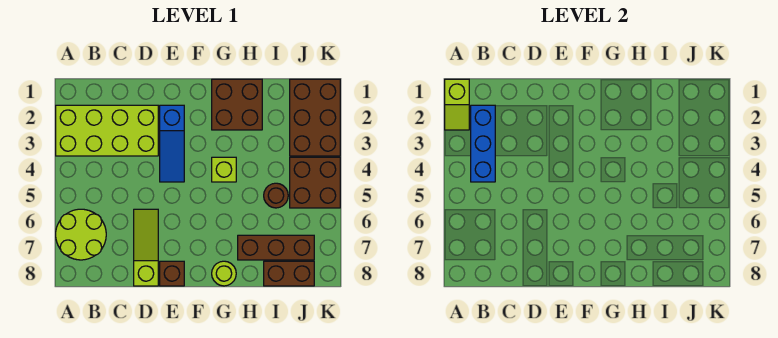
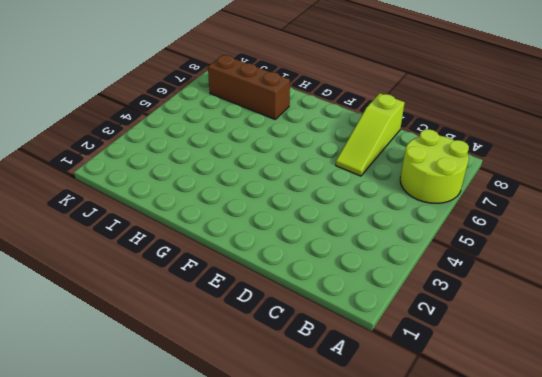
none -> lime brick A2:D3 level 1
none -> blue slope E2:E4 level 1 top 2
none -> brown brick E8 level 1

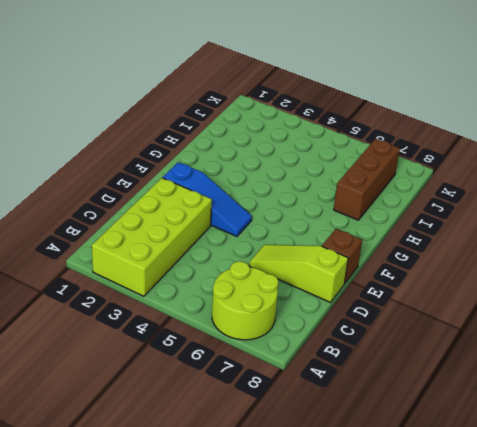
none -> brown brick G1:H2 level 1
none -> lime brick G4 level 1
none -> lime round brick G8 level 1

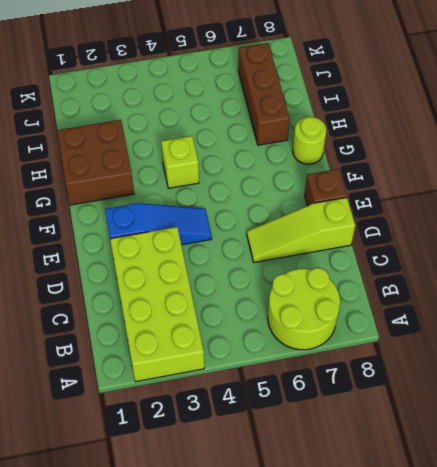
none -> brown round brick I5 level 1
none -> brown brick I8:J8 level 1
none -> brown brick J1:K3 level 1

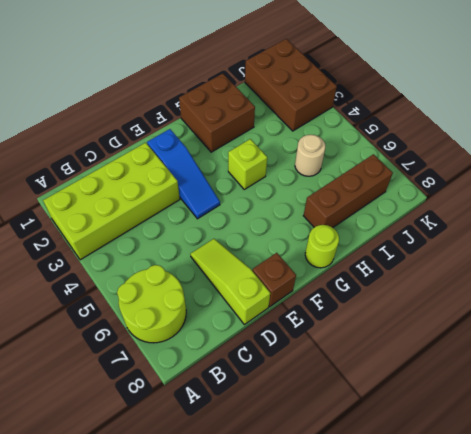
tan round brick I5 level 1 -> brown round brick I5 level 1
none -> brown brick I8:J8 level 1
none -> brown brick J4:K5 level 1
none -> lime slope A1:A2 level 2 top 1

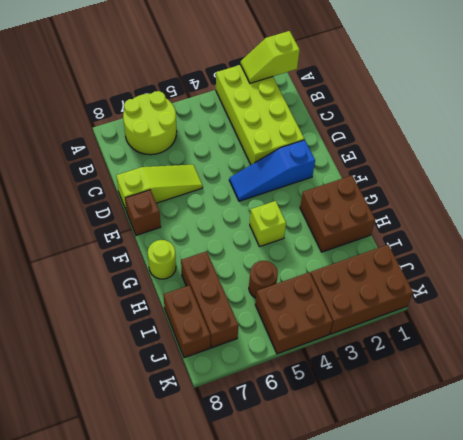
none -> blue brick B2:B4 level 2

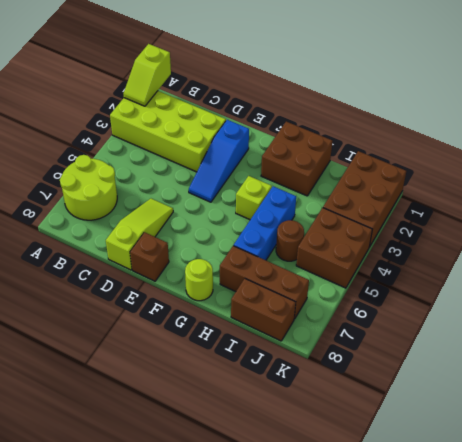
blue brick H4:H6 level 1 -> blue brick B2:B4 level 2

